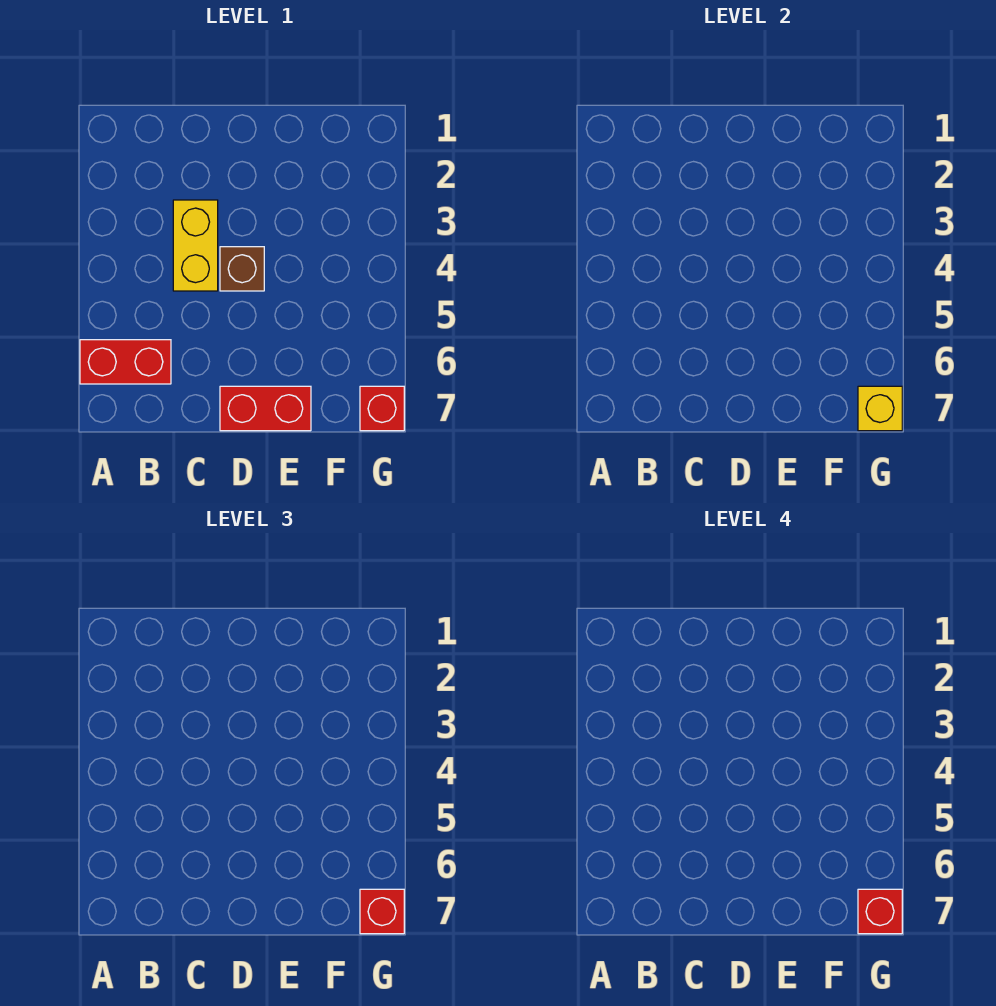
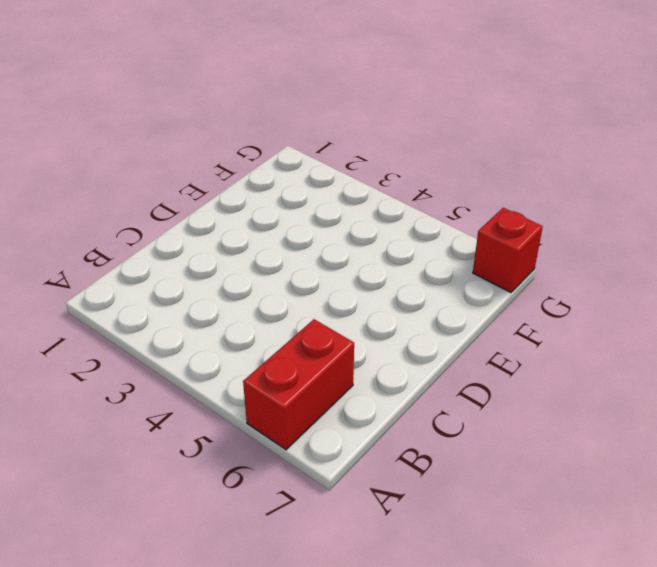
none -> yellow brick C3:C4 level 1
none -> brown brick D4 level 1

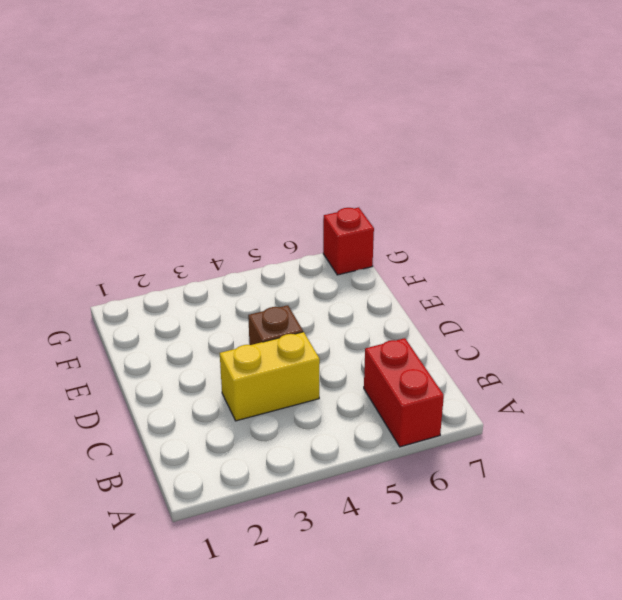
none -> red brick D7:E7 level 1
none -> yellow brick G7 level 2

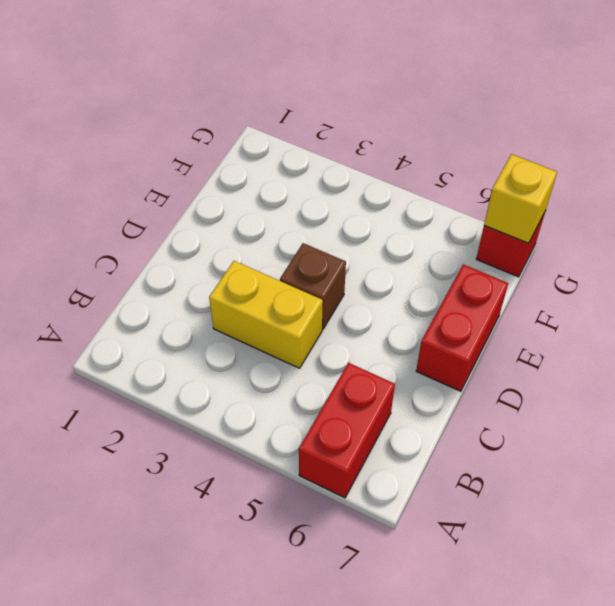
none -> red brick G7 level 3
none -> red brick G7 level 4

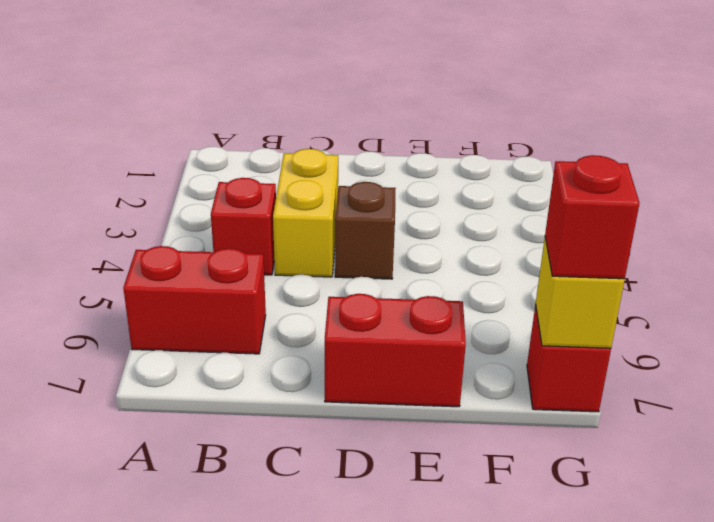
red brick B4 level 1 -> red brick G7 level 4

